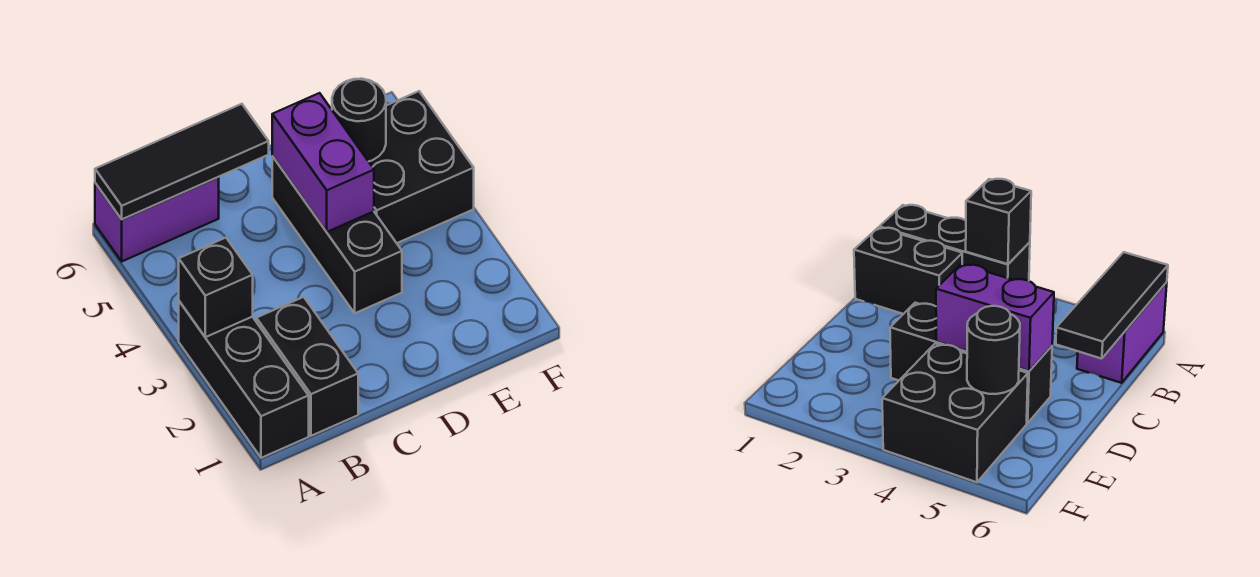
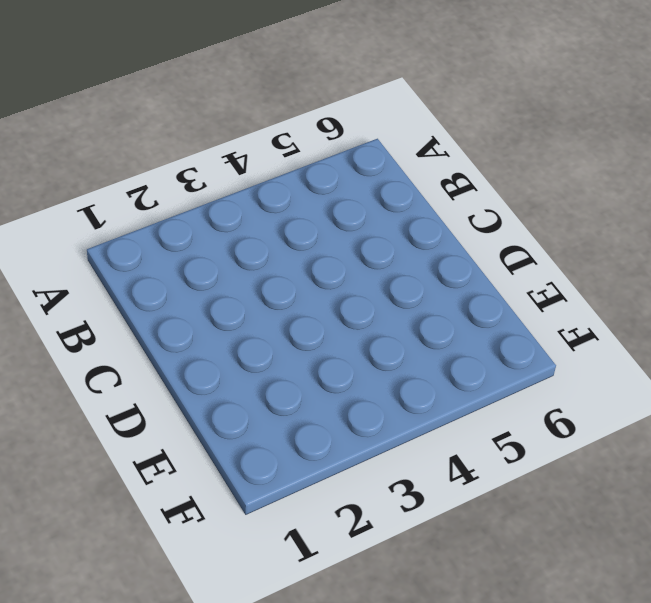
none -> black brick A1:A3 level 1
none -> purple brick A6:B6 level 1

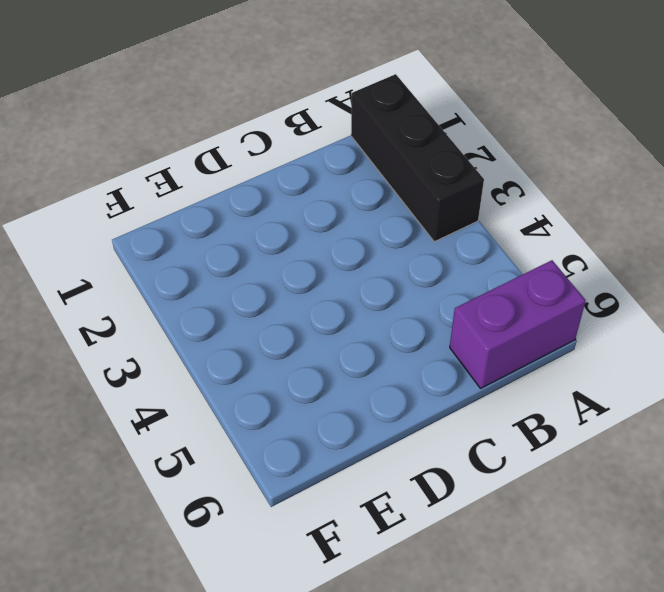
none -> black brick B1:B2 level 1
none -> black brick D3:D5 level 1

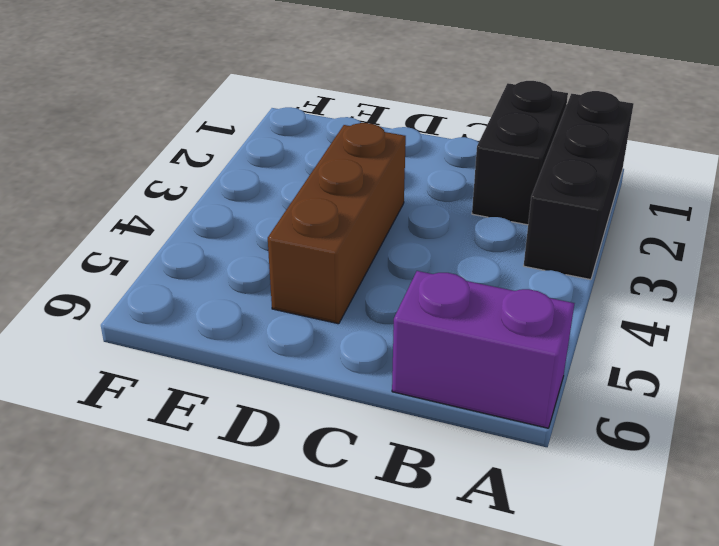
brown brick D3:D5 level 1 -> black brick D3:D5 level 1
none -> black brick E4:F5 level 1
none -> black brick A3 level 2

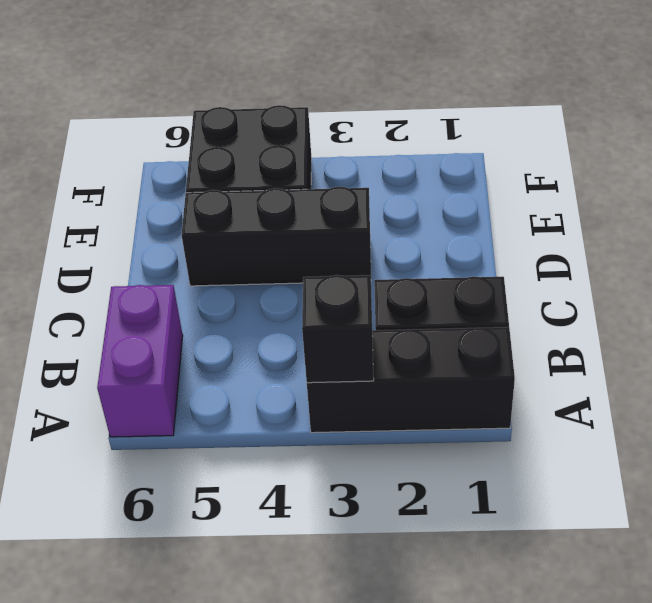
none -> black tile A6:C6 level 2
none -> purple brick D4:D5 level 2

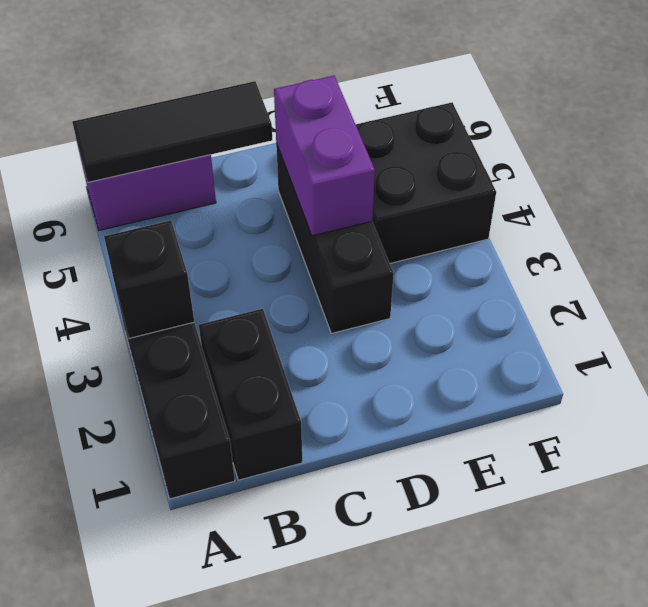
none -> black round brick E5 level 2

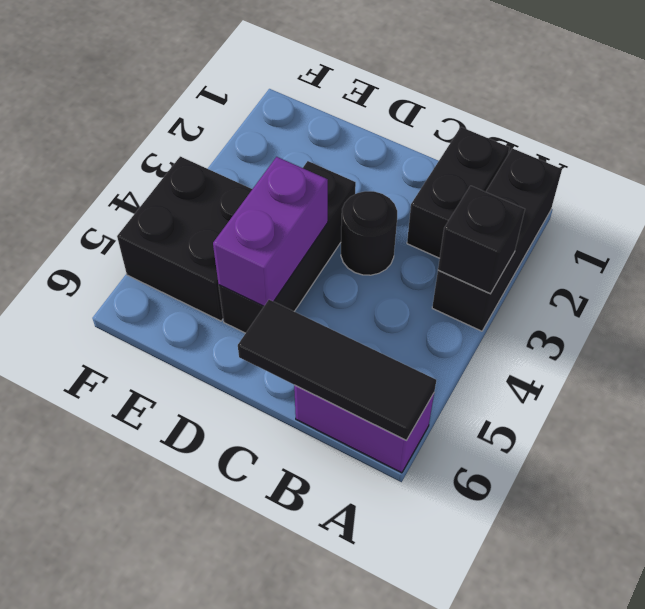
black round brick C3 level 1 -> black round brick E5 level 2

